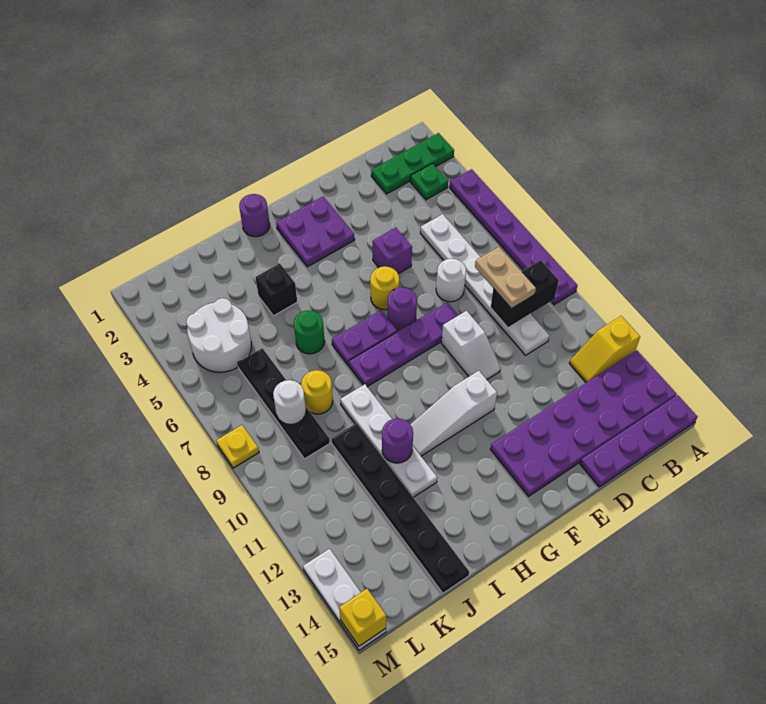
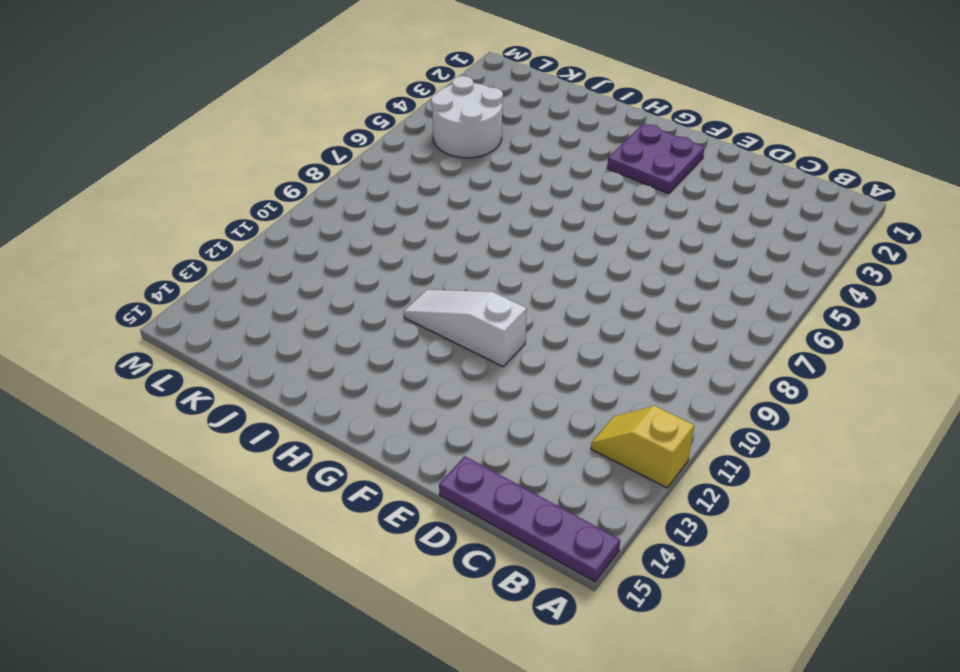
none -> green plate A2:C2 level 1
none -> purple plate A4:A9 level 1
none -> purple plate A13:F14 level 1
none -> green plate B3 level 1

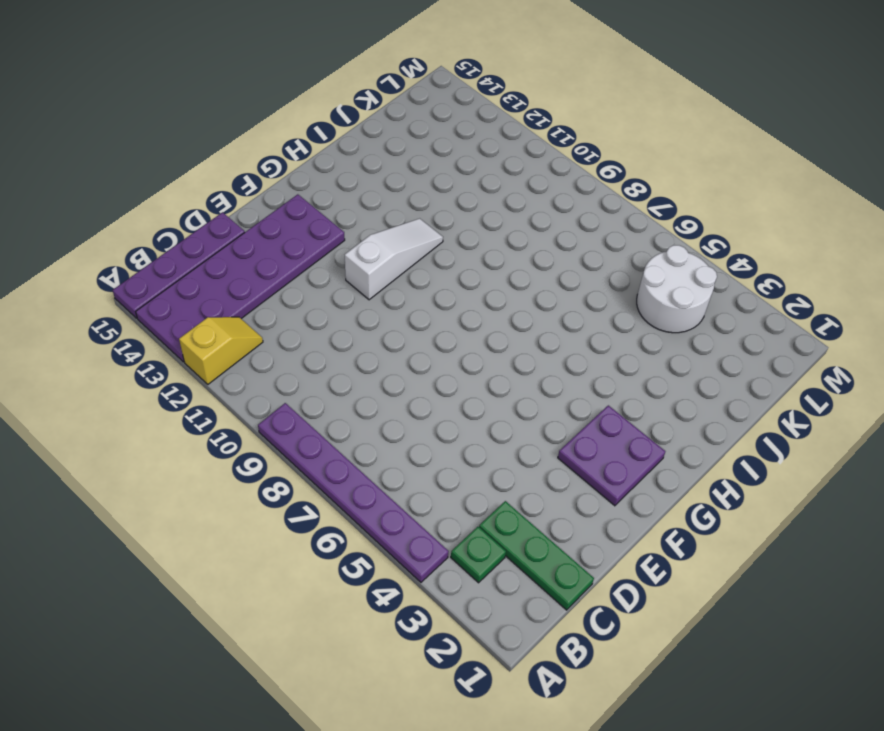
green plate C1:C3 level 1 -> green plate A2:C2 level 1
none -> white plate C5:C10 level 1
none -> white round brick D7 level 1
none -> purple brick E5 level 1
none -> purple plate E8:H8 level 1

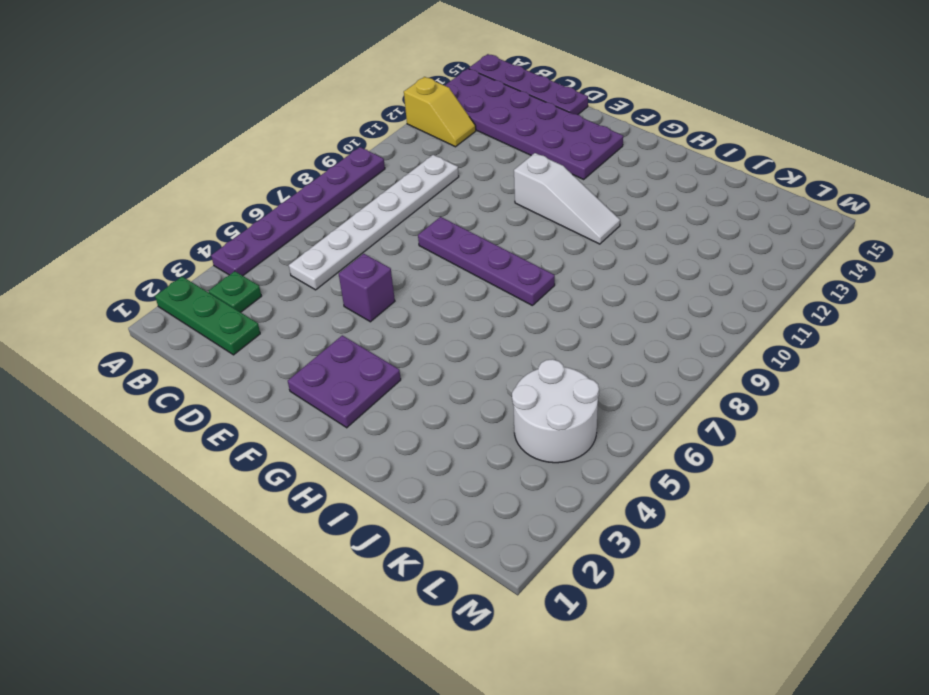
none -> white round brick D7 level 1
none -> white slope E9:E10 level 1 top 9
none -> yellow round brick F6 level 1
none -> purple round brick F7 level 1

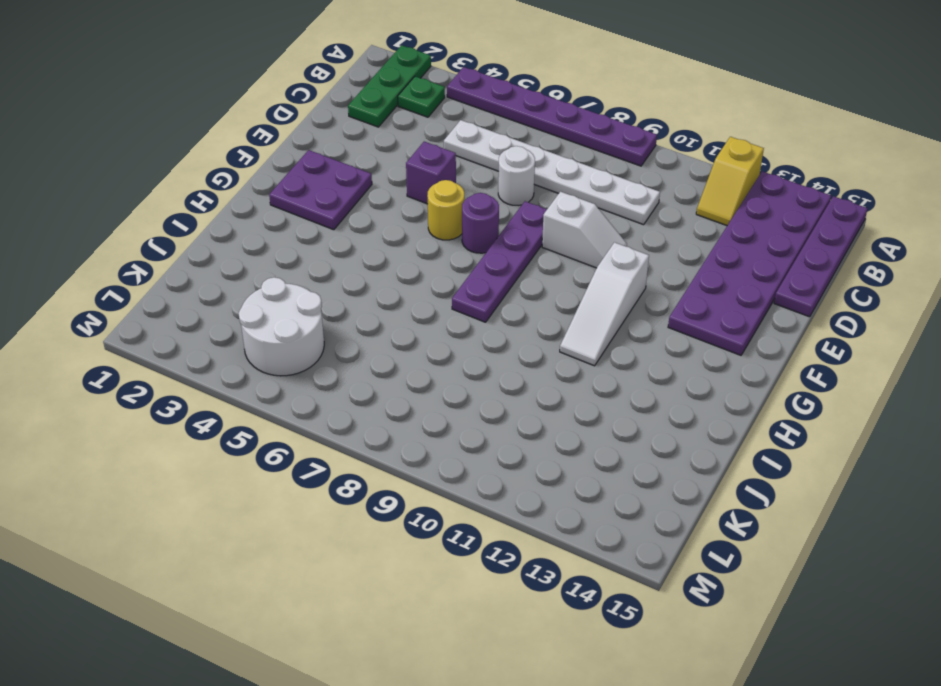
none -> purple plate G7:H7 level 1
none -> purple round brick H1 level 1
none -> black brick I4 level 1
none -> green round brick I6 level 1

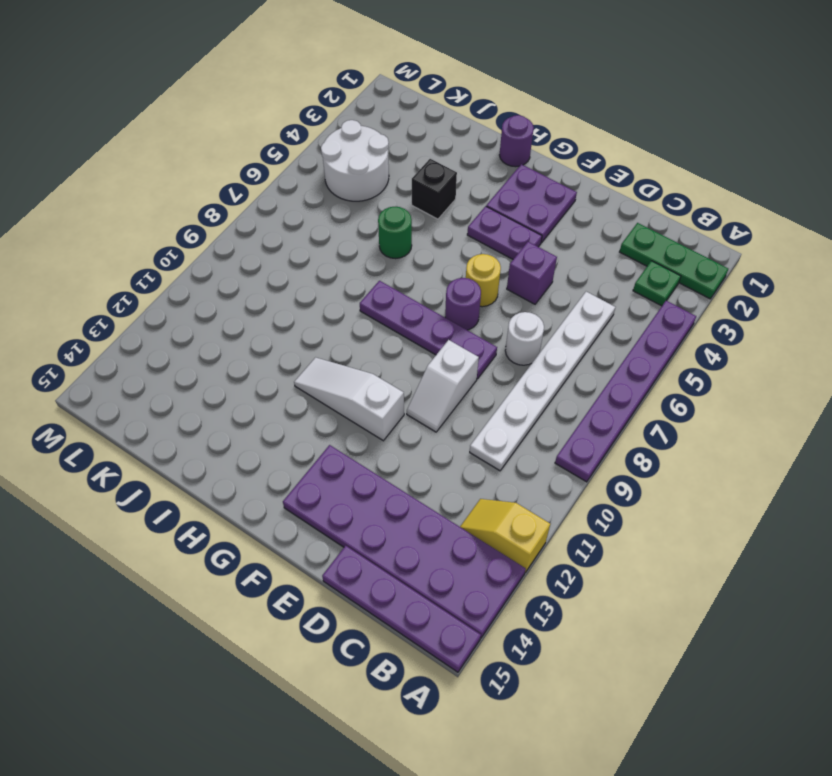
purple plate F4:G4 level 1 -> purple plate G7:H7 level 1
none -> white plate I9:I12 level 1
none -> yellow round brick J8 level 1
none -> black plate J10:J15 level 1
none -> black plate K6:K9 level 1

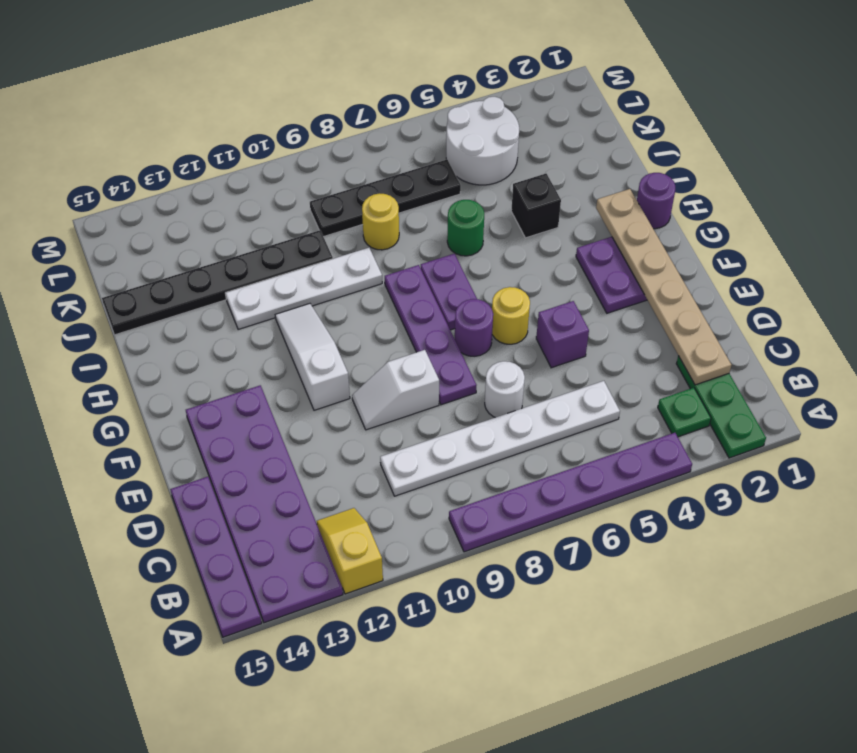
tan plate C2:H2 level 2 -> none
none -> yellow plate M8 level 1
none -> white plate M13:M15 level 1
none -> black brick B9:C9 level 2
none -> purple round brick I11 level 2

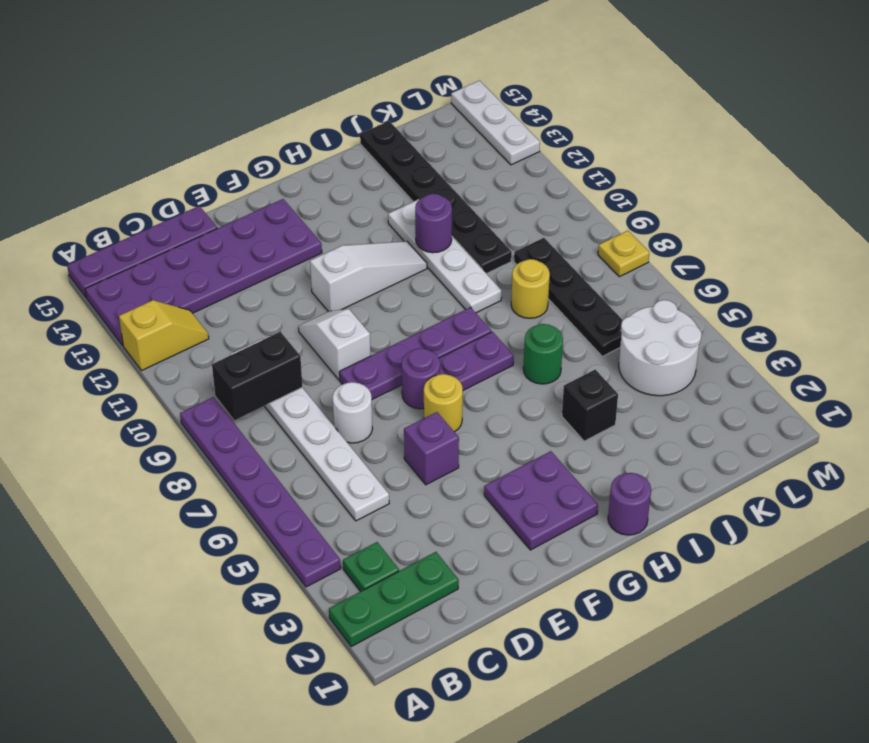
none -> white round brick K8 level 2
none -> yellow brick M15 level 2
none -> tan plate C8:C9 level 3

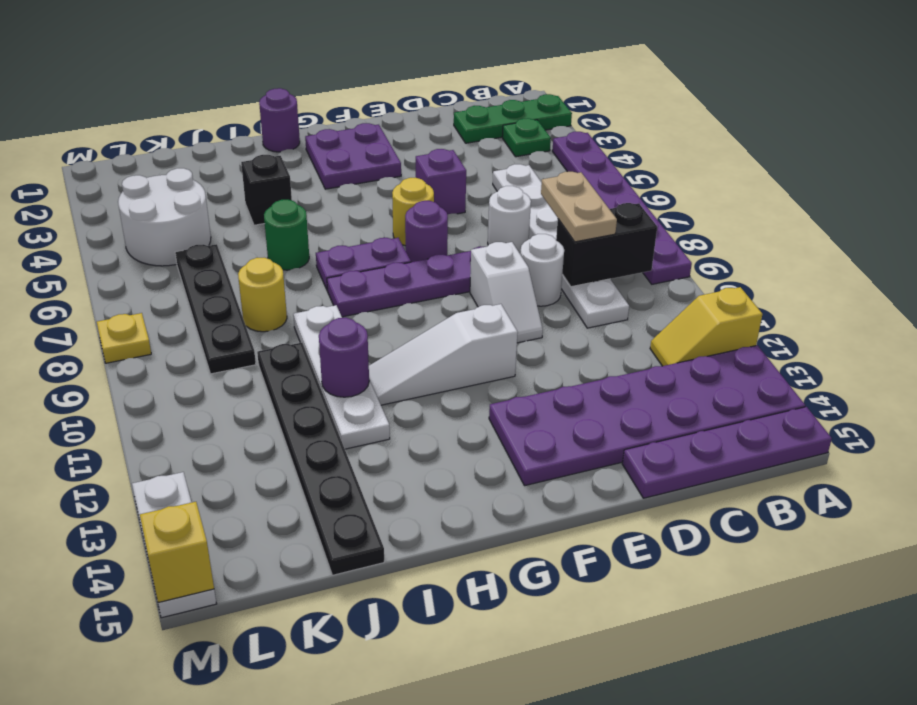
white round brick D9 level 1 -> white round brick K8 level 2

